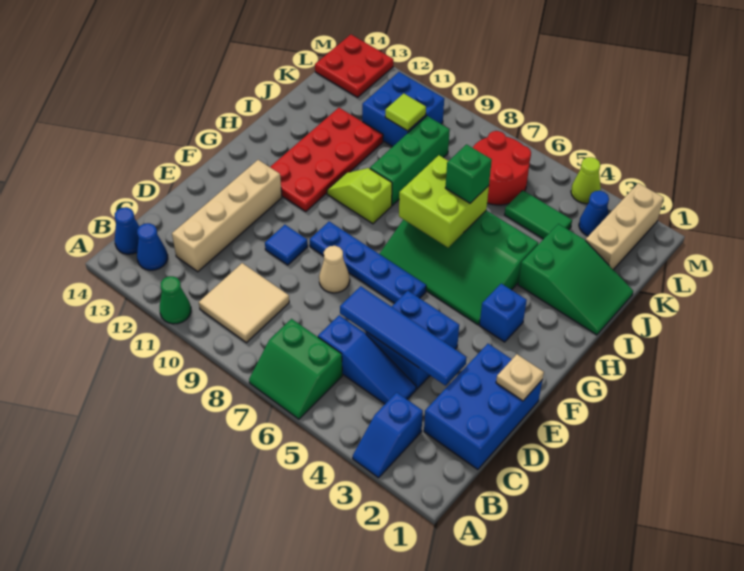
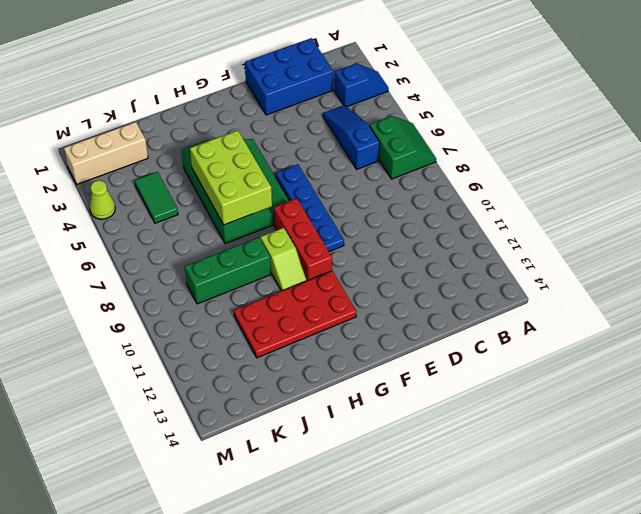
red brick G8:G10 level 1 -> none
lime brick H5:I7 level 2 -> lime brick H6:I7 level 2
none -> green cone A11 level 1
none -> tan tile B9:C10 level 1
none -> blue cone B13 level 1
none -> blue cone B14 level 1

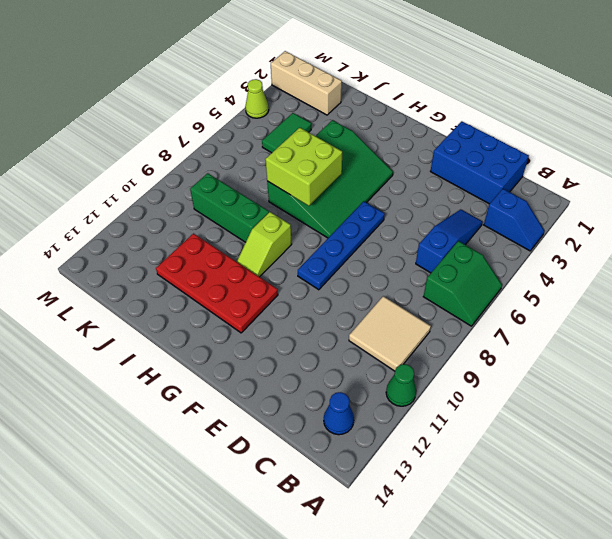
none -> blue cone B14 level 1
none -> tan brick C12:F12 level 1
none -> blue brick D4:E5 level 1
none -> tan cone E8 level 1

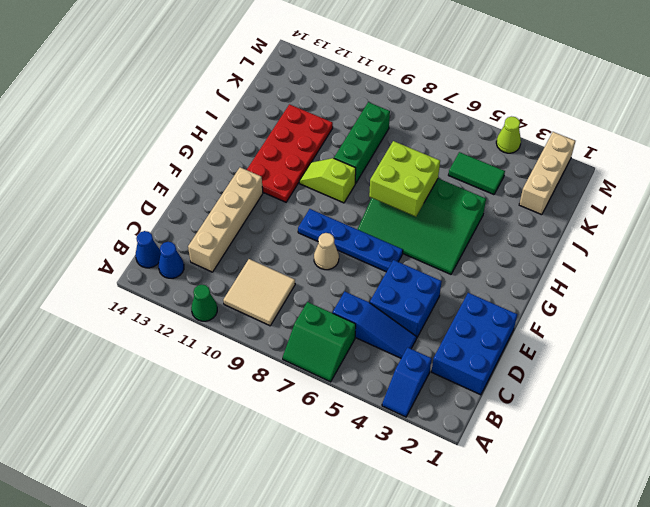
none -> blue tile E10 level 1
none -> blue brick G3 level 1
none -> green slope I1:J3 level 1 top 3
none -> red round brick K6:L7 level 1

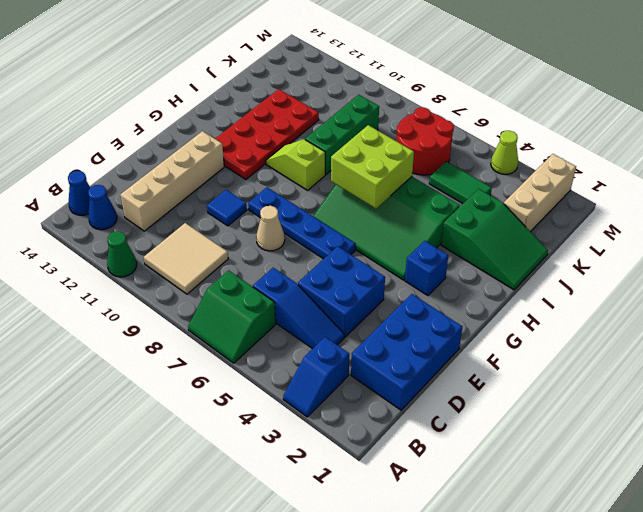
none -> blue brick K10:L11 level 1
none -> blue cone L3 level 1
none -> red plate L13:M14 level 1
none -> blue tile D3:D6 level 2

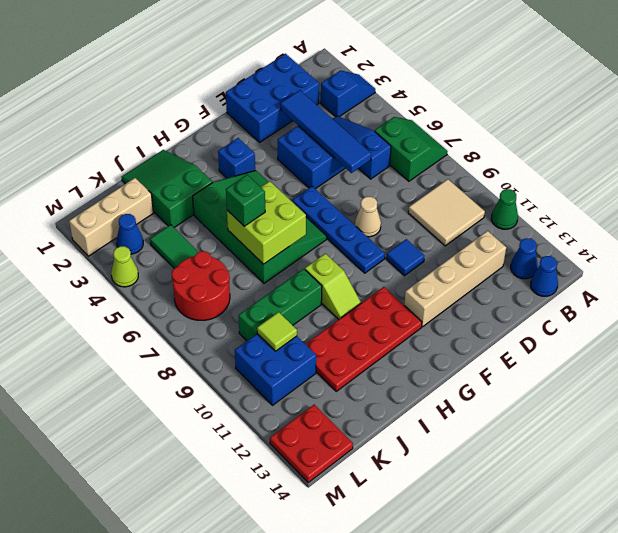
none -> tan plate E1 level 2

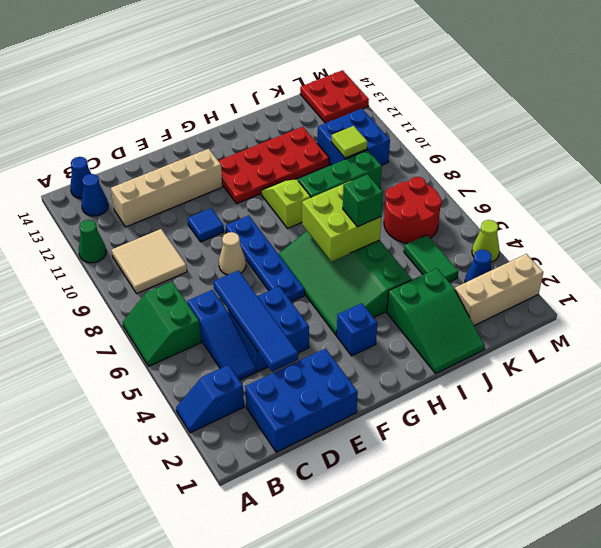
none -> tan plate E1 level 2

